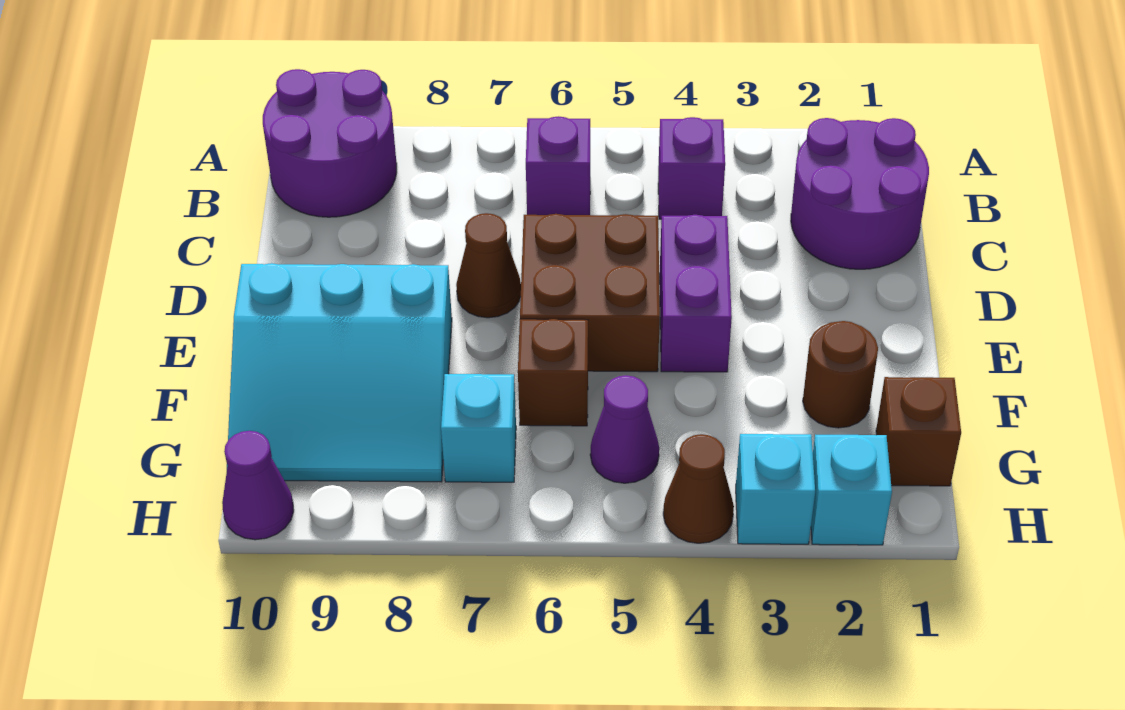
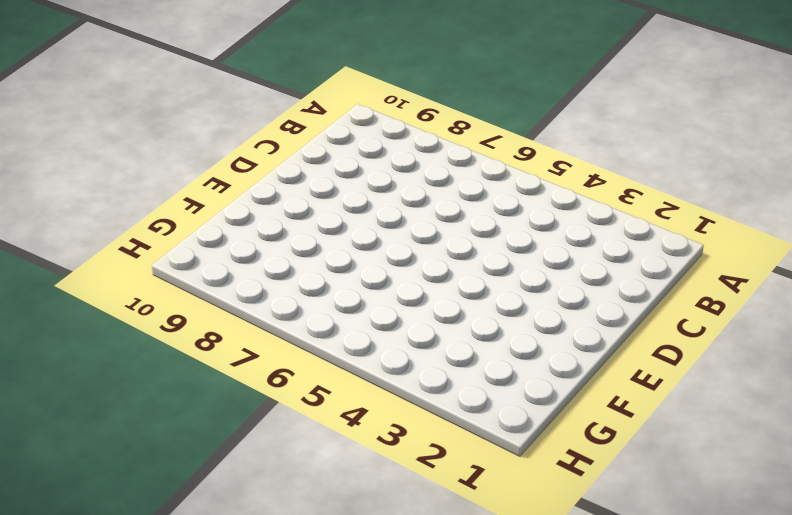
none -> purple round brick A9:B10 level 1
none -> purple round brick B1:C2 level 1
none -> purple brick B4 level 1

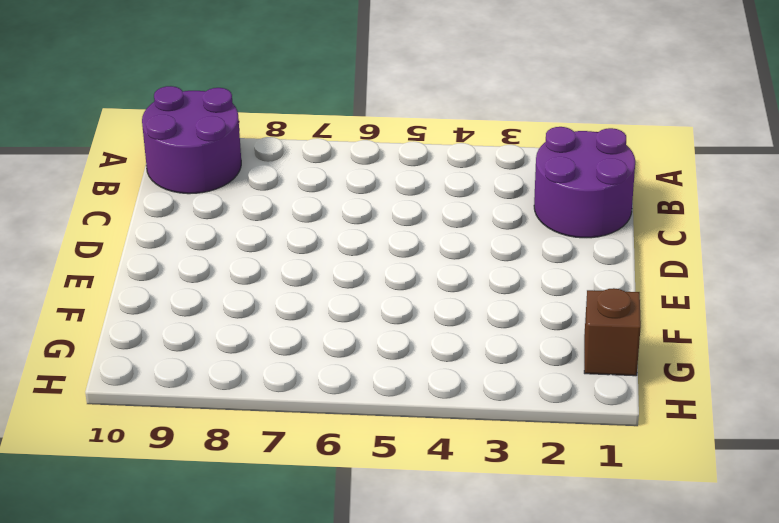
none -> purple brick B4 level 1
none -> purple brick B6 level 1
none -> purple brick D4:E4 level 1

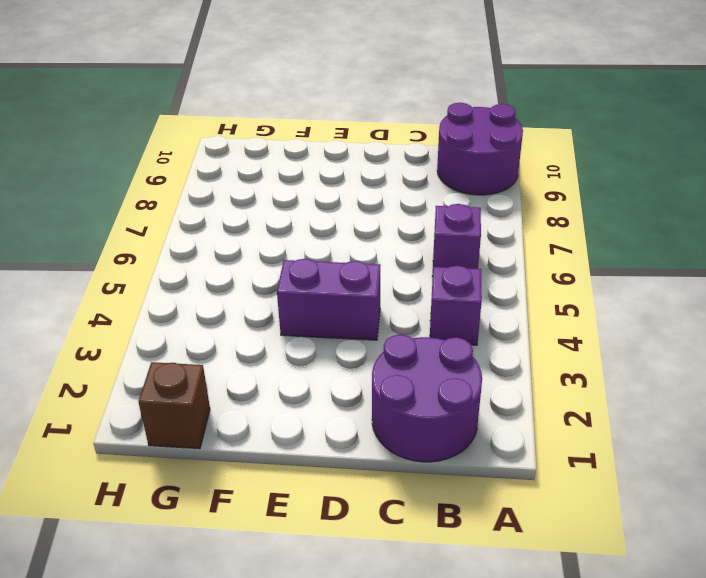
none -> brown brick D5:E6 level 1
none -> brown cone D7 level 1
none -> cyan slope E8:G10 level 1 top E

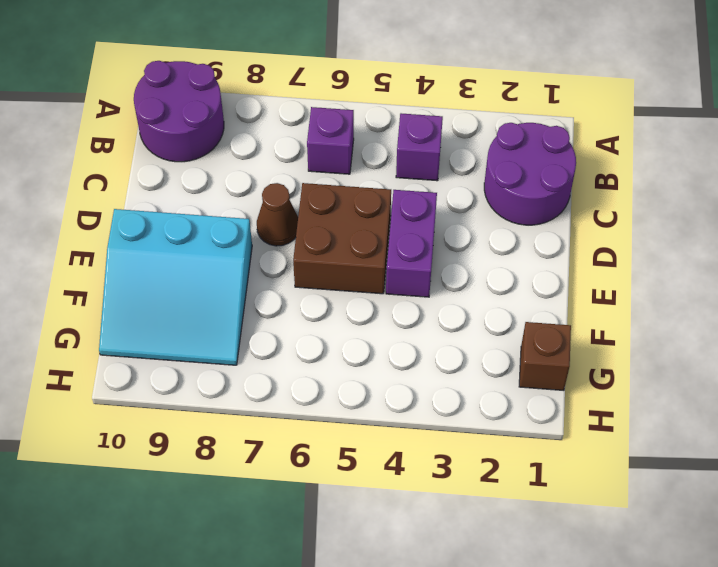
none -> brown round brick F2 level 1
none -> brown brick F6 level 1
none -> purple cone G5 level 1

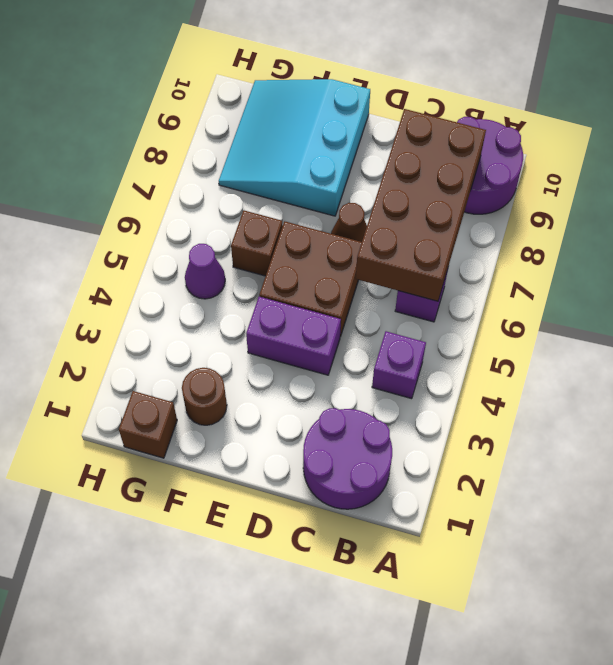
brown brick B6:C9 level 2 -> none
none -> cyan brick G7 level 1
none -> cyan brick H2 level 1
none -> cyan brick H3 level 1

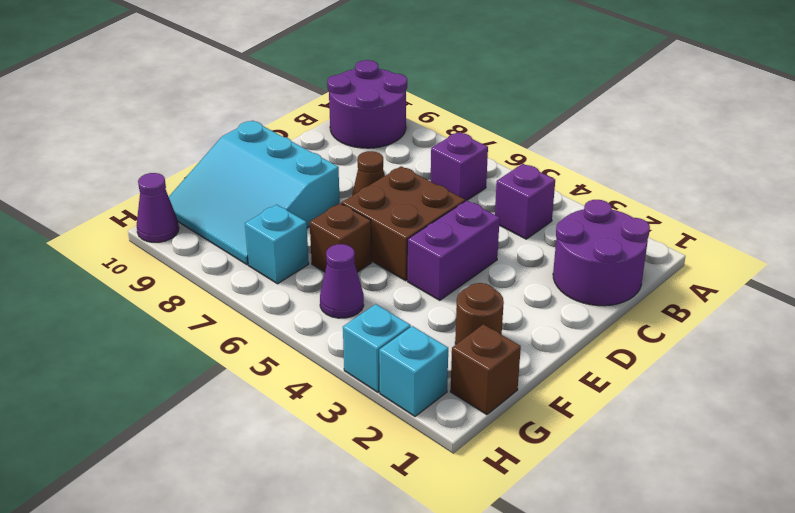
none -> brown cone H4 level 1

